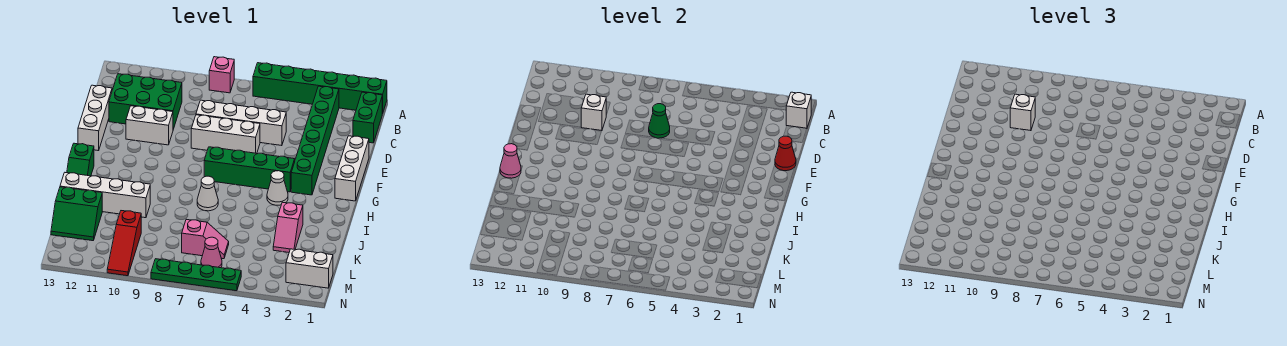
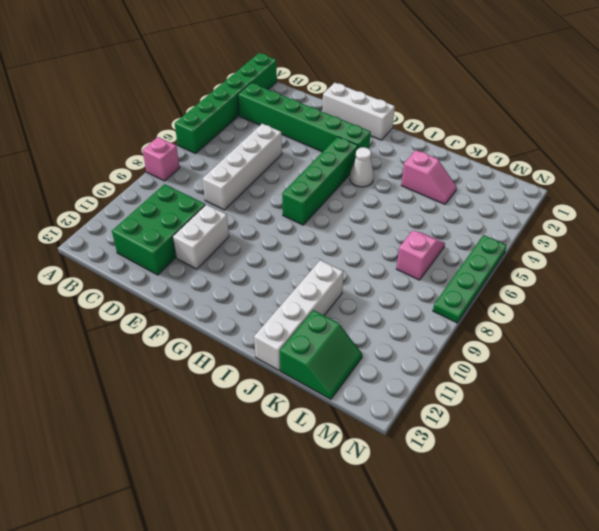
none -> green brick B1:C1 level 1
none -> white brick D13:F13 level 1
none -> white brick E6:E8 level 1

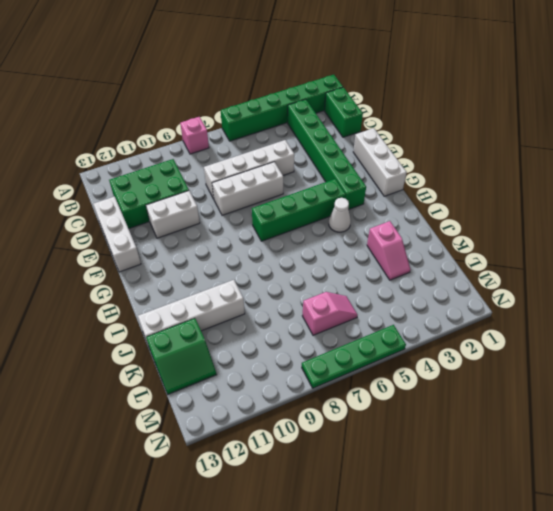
none -> green slope H13:I13 level 1 top H
none -> white cone I7 level 1
none -> red slope L10:N10 level 1 top L

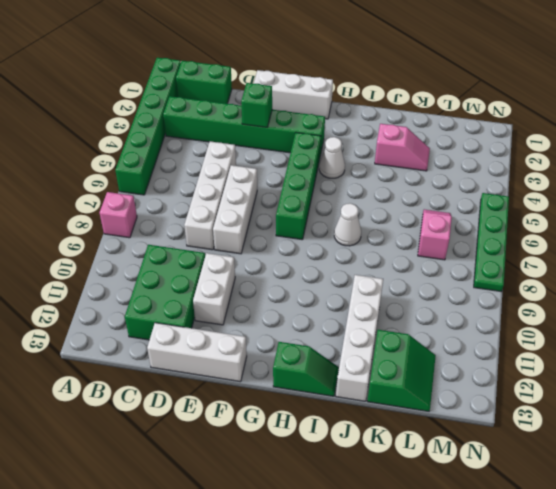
green brick E3 level 2 -> none
none -> red slope L10:N10 level 1 top L
none -> white brick M1:M2 level 1
none -> pink cone M6 level 1

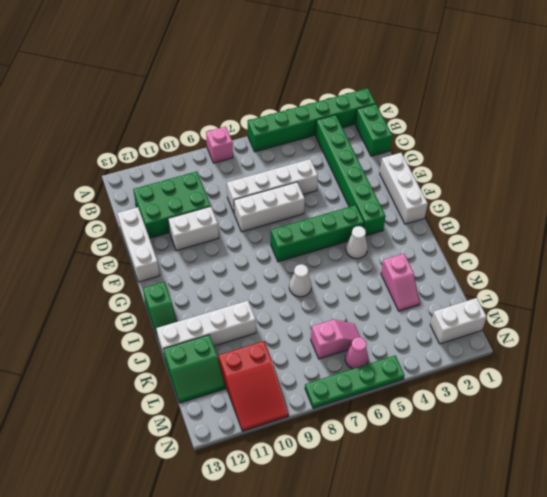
red slope L10:N11 level 1 top L -> red slope L10:N10 level 1 top L
none -> white brick B1 level 2
none -> green cone D7 level 2
none -> white brick D10 level 2

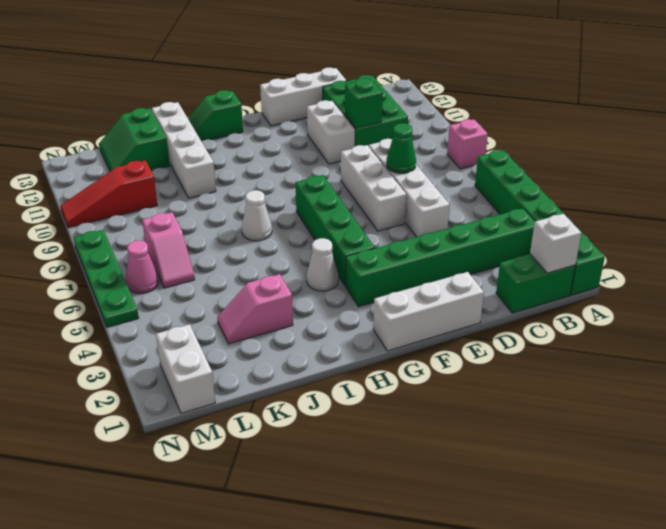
green brick D10 level 2 -> white brick D10 level 2
none -> red cone E1 level 2
none -> pink cone H13 level 2
none -> white brick D10 level 3

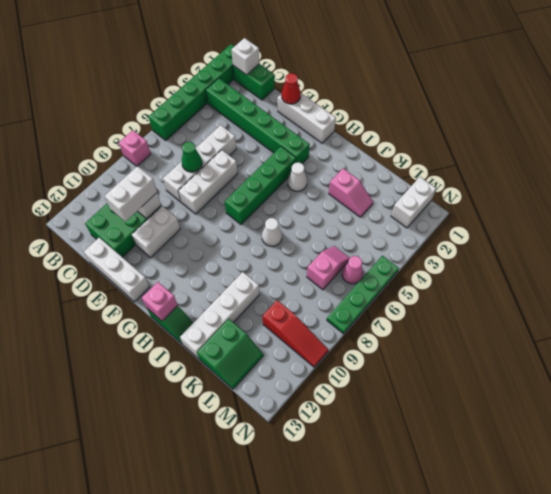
white brick D10:D11 level 3 -> white brick D10 level 3
pink brick H13 level 2 -> pink cone H13 level 2

